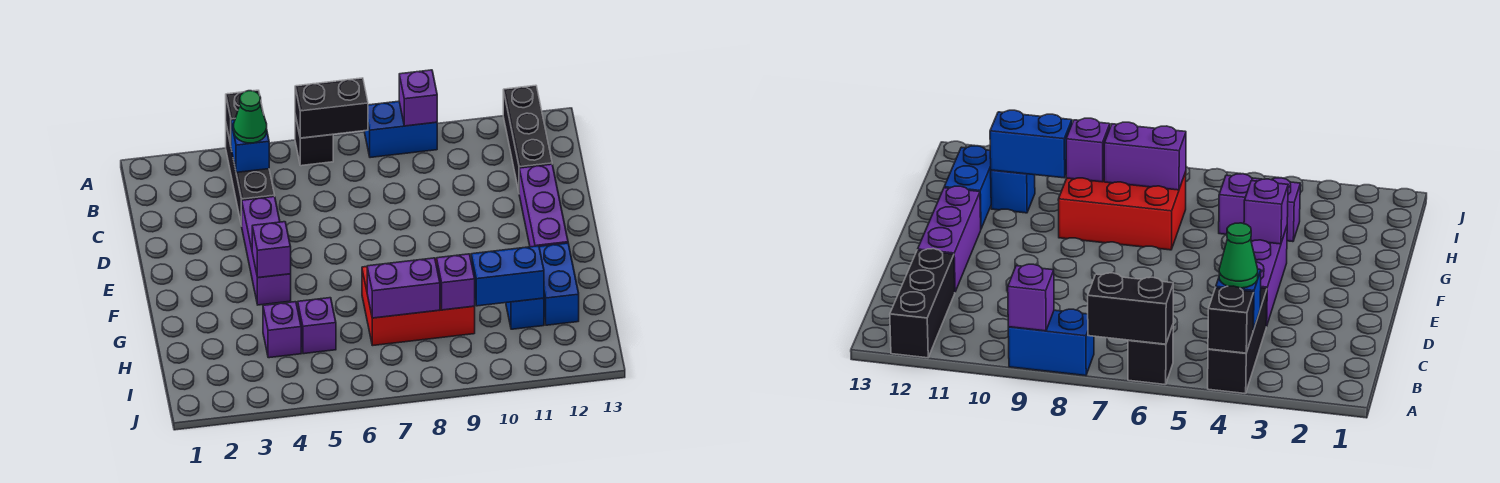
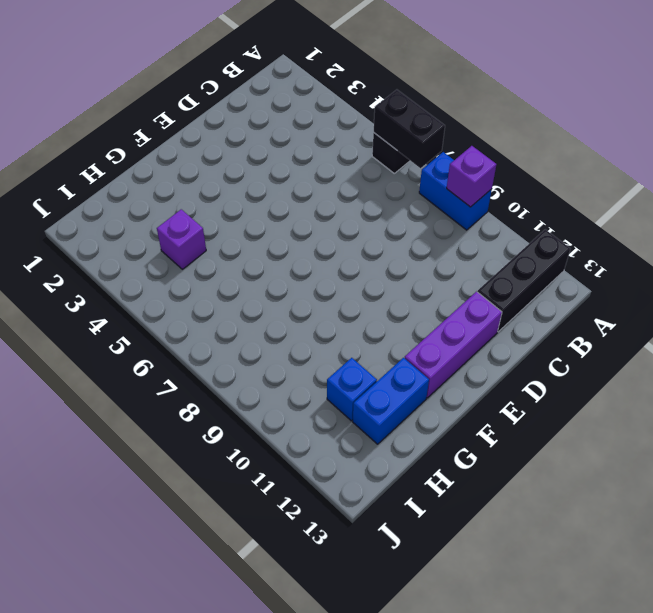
none -> black brick A4:C4 level 1
none -> purple brick D4:F4 level 1
none -> red brick G7:H9 level 1

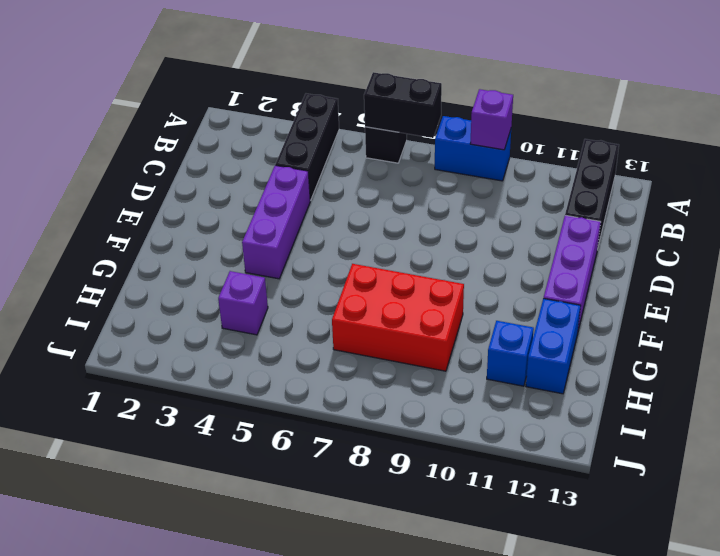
none -> purple brick H5 level 1
none -> black brick A4 level 2
none -> blue brick B4 level 2

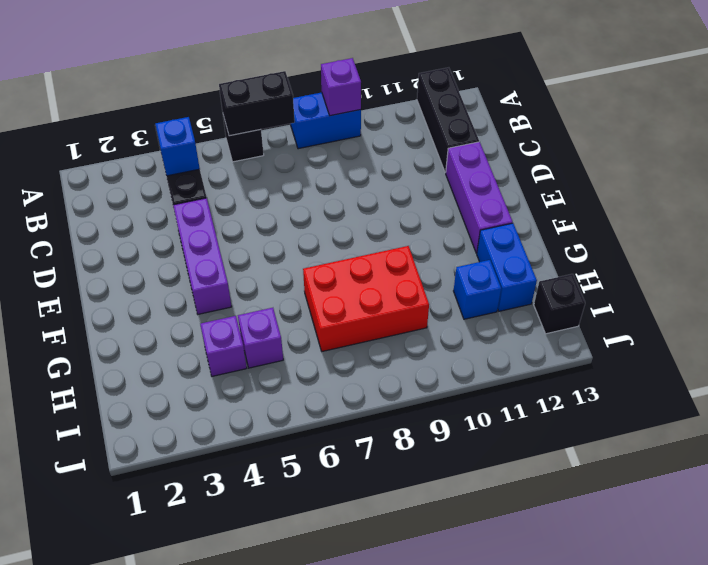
black brick I13 level 1 -> black brick A4 level 2
none -> purple brick F4 level 2
none -> purple brick H7:H8 level 2
none -> purple brick H9 level 2

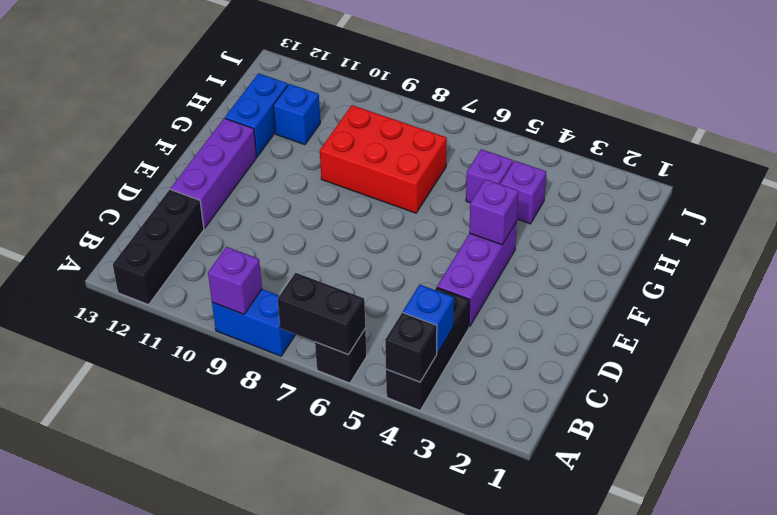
none -> purple brick H7:H8 level 2
none -> purple brick H9 level 2
none -> blue brick H10:H11 level 2

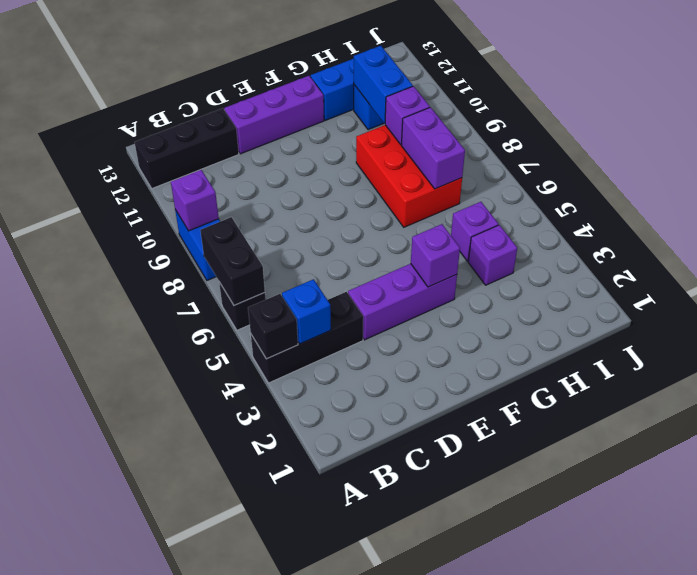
none -> green cone B4 level 3

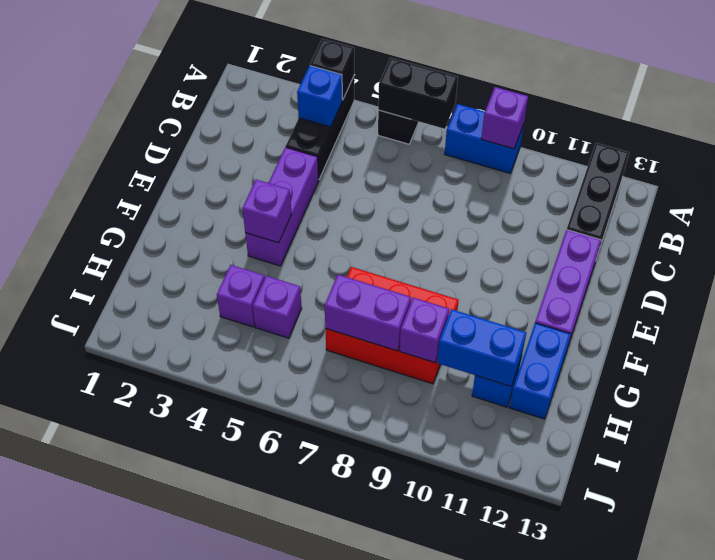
none -> green cone B4 level 3

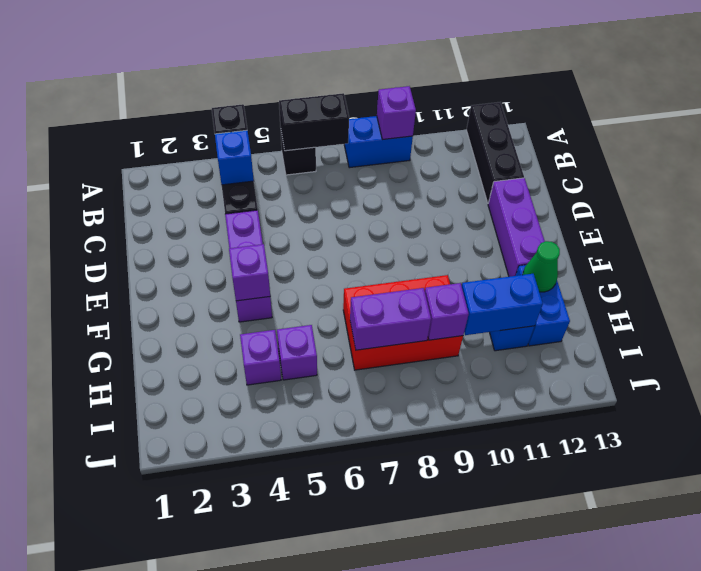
green cone G12 level 2 -> green cone B4 level 3

